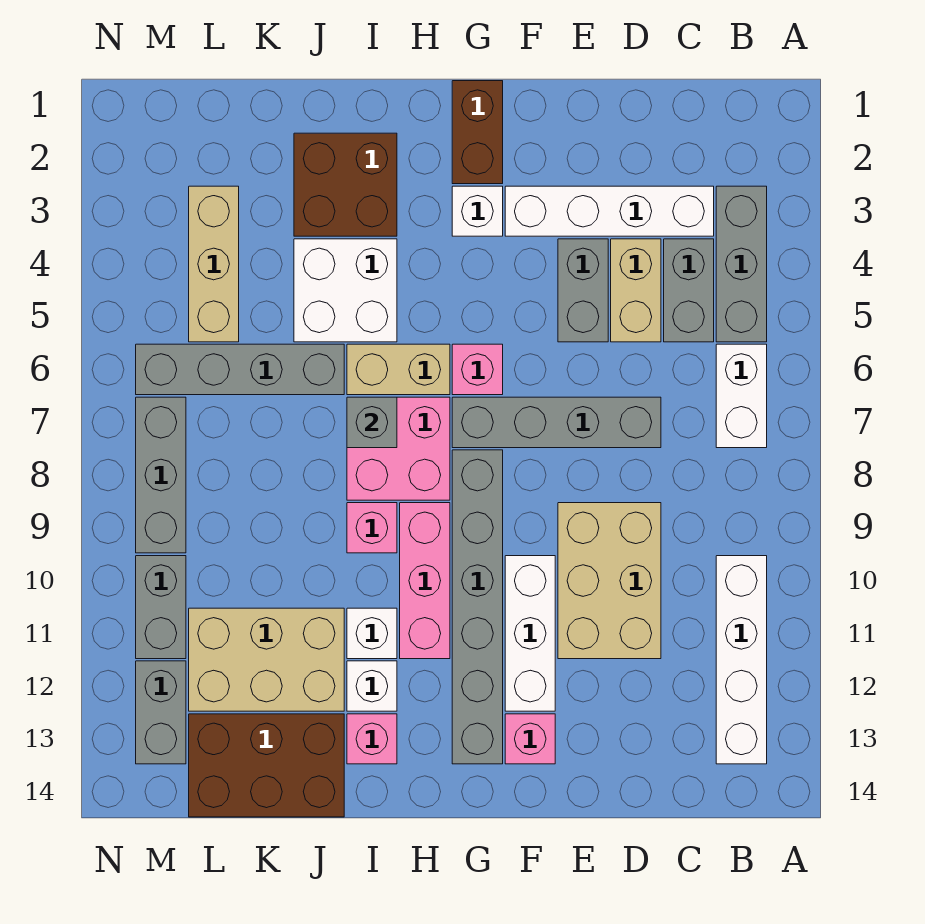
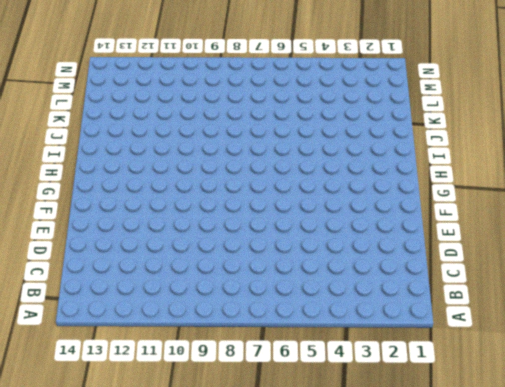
none -> grey brick B3:B5 level 1
none -> white brick B6:B7 level 1
none -> white brick B10:B13 level 1
none -> white brick C3:F3 level 1

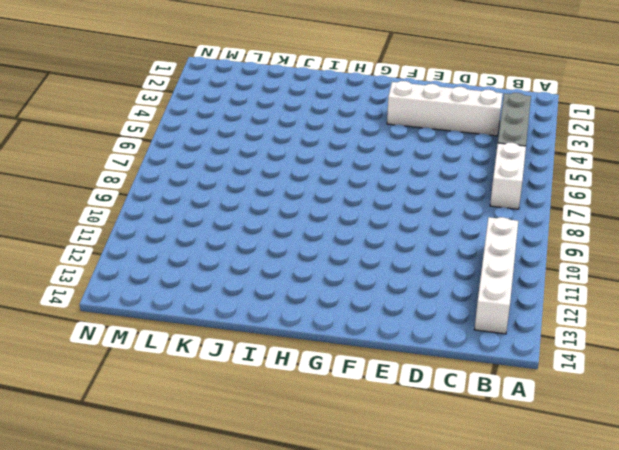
none -> grey brick C4:C5 level 1
none -> tan brick D4:D5 level 1
none -> grey brick D7:G7 level 1
none -> tan brick D9:E11 level 1

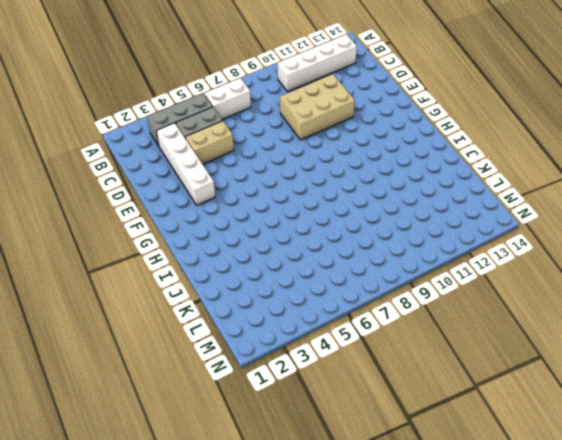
none -> grey brick D7:G7 level 1
none -> grey brick E4:E5 level 1
none -> white brick F10:F12 level 1
none -> pink brick F13 level 1

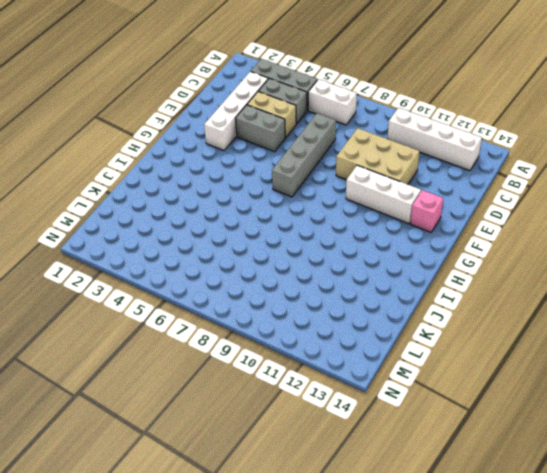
none -> brown brick G1:G2 level 1
none -> white brick G3 level 1
none -> pink brick G6 level 1
none -> grey brick G8:G13 level 1

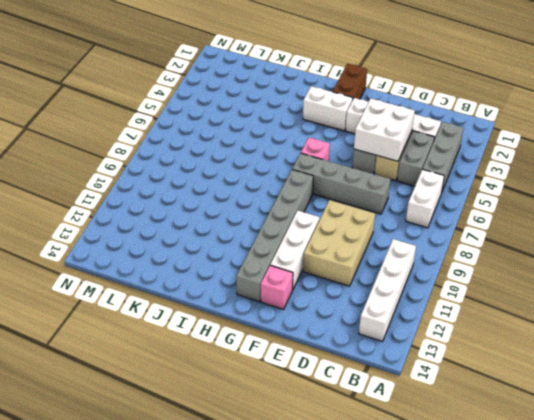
white brick D4:E5 level 2 -> white brick I4:J5 level 1
white brick G3:H3 level 1 -> white brick G3 level 1
none -> tan brick H6:I6 level 1
none -> pink brick H7:I8 level 1
none -> pink brick H9:H11 level 1
none -> brown brick I2:J3 level 1

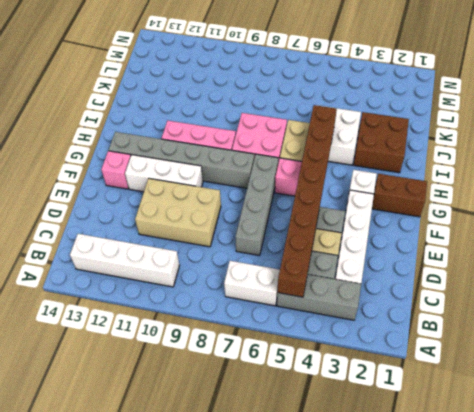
brown brick B5:I5 level 2 -> none
none -> pink brick I9 level 1
none -> white brick I11 level 1
none -> white brick I12 level 1
none -> pink brick I13 level 1

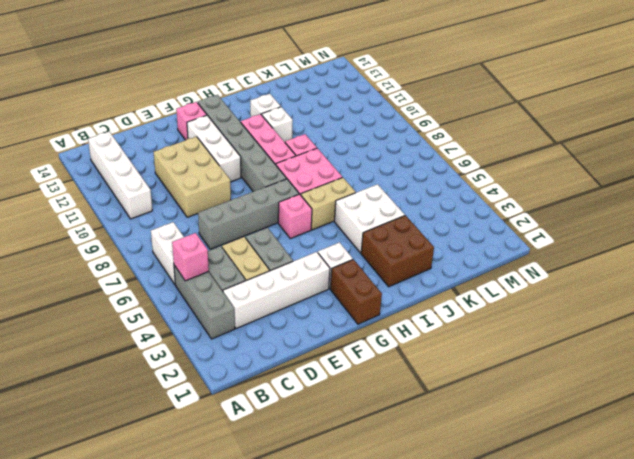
pink brick B5 level 2 -> pink brick I13 level 1
none -> grey brick J6:M6 level 1
none -> tan brick J11:L12 level 1
none -> brown brick J13:L14 level 1
none -> tan brick L3:L5 level 1

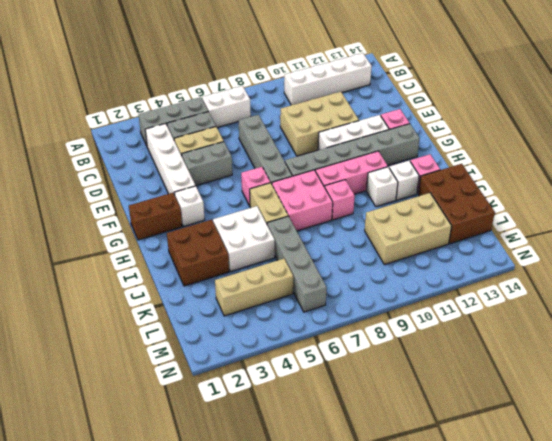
tan brick K10:L12 level 1 -> tan brick J11:L12 level 1
none -> grey brick M7:M9 level 1
none -> grey brick M10:M11 level 1
none -> grey brick M12:M13 level 1
none -> grey brick I7 level 2

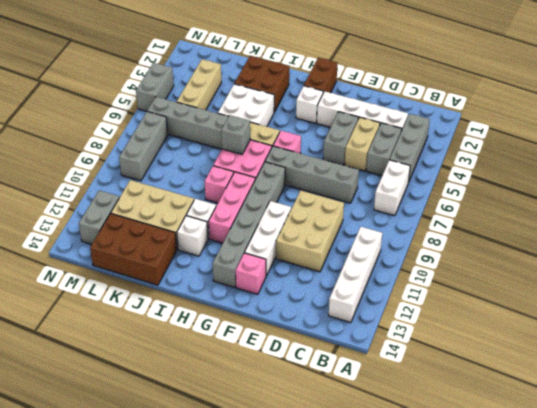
grey brick N4:N5 level 1 -> grey brick M10:M11 level 1
none -> pink brick I13 level 1

